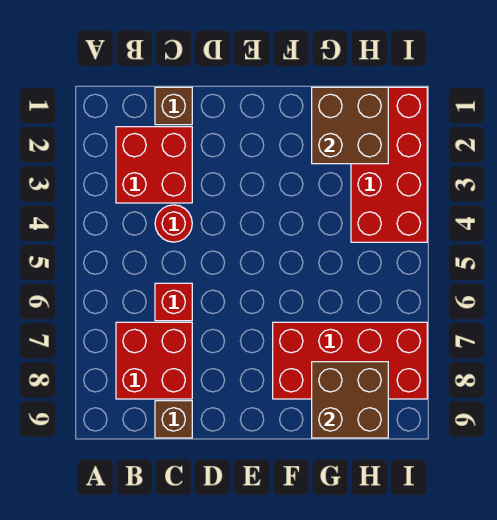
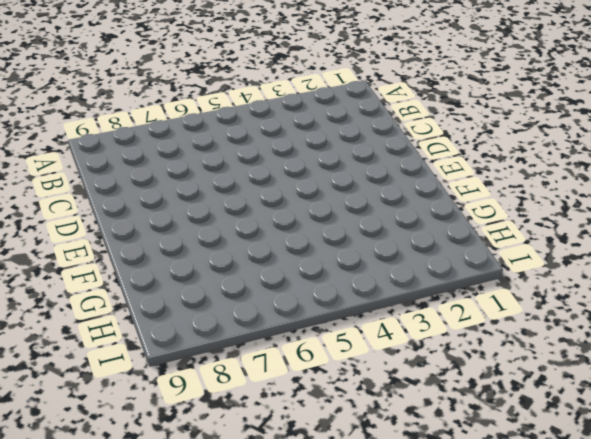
none -> red brick B2:C3 level 1
none -> red brick B7:C8 level 1

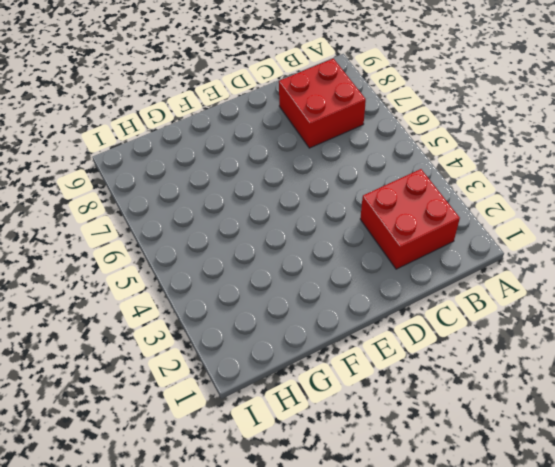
none -> brown brick C1 level 1
none -> red round brick C4 level 1

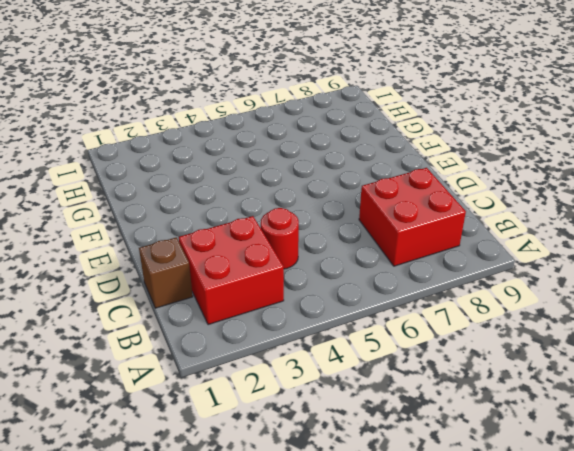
none -> red brick C6 level 1
none -> brown brick C9 level 1

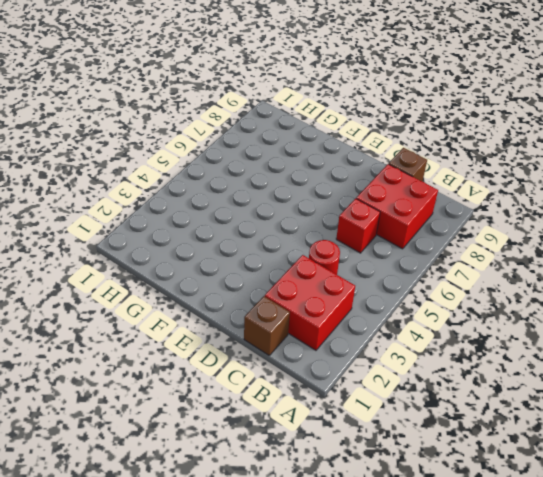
none -> red brick F7:I8 level 1
none -> red brick H1:I4 level 1

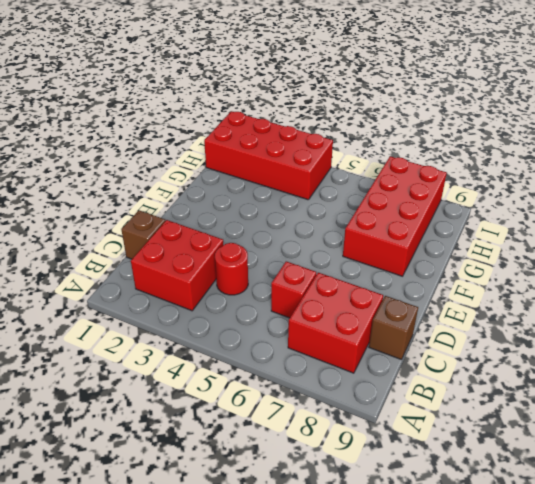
none -> brown brick G1:H2 level 2
none -> brown brick G8:H9 level 2

